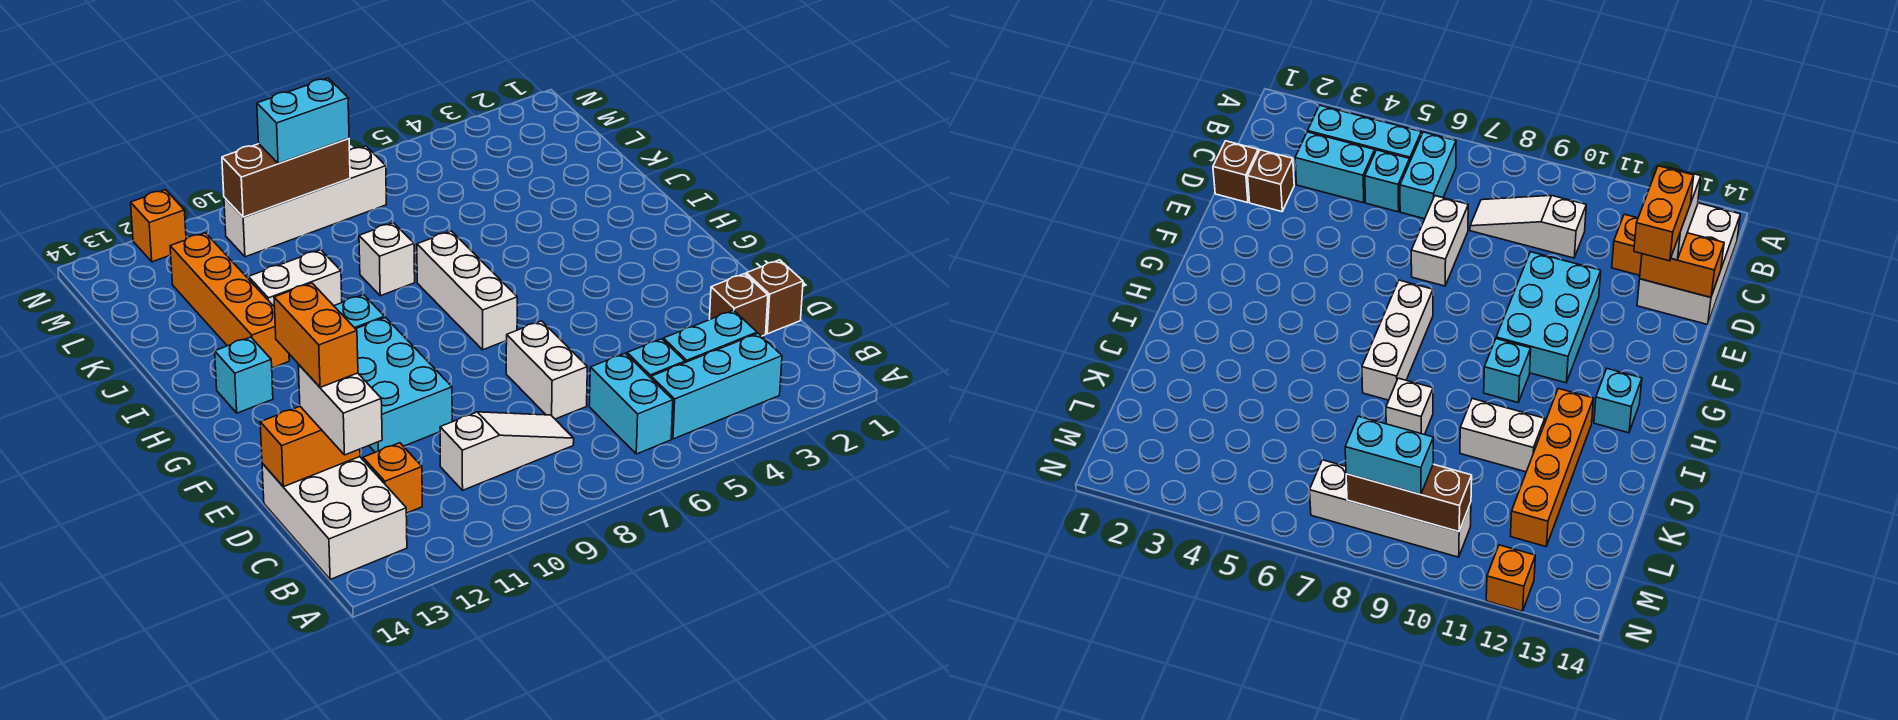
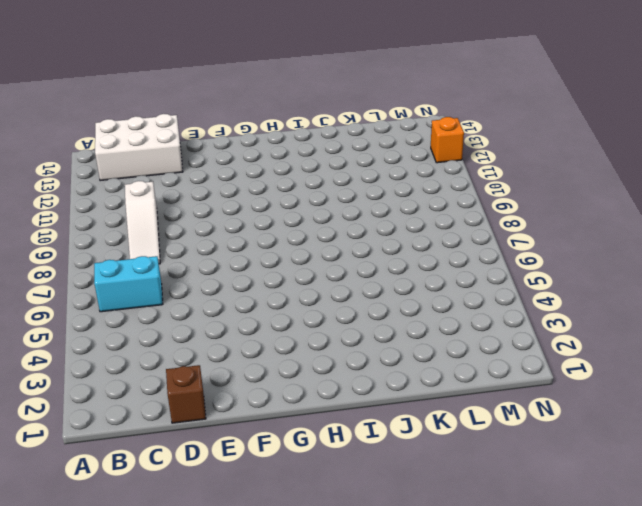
none -> cyan brick B3:B5 level 1
none -> cyan brick C3:C4 level 1
none -> cyan brick C5 level 1

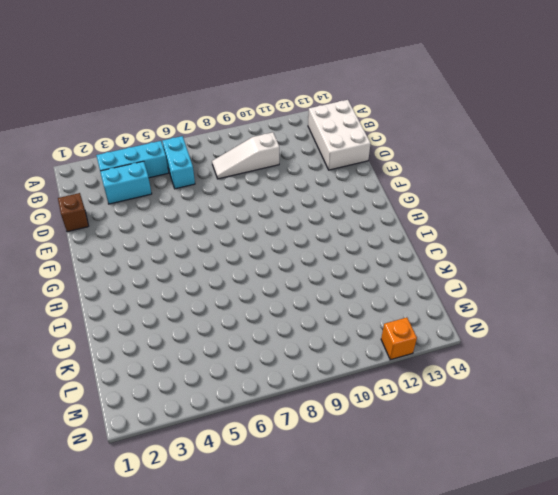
none -> cyan brick C5 level 1
none -> orange brick C12 level 1
none -> brown brick D2 level 1

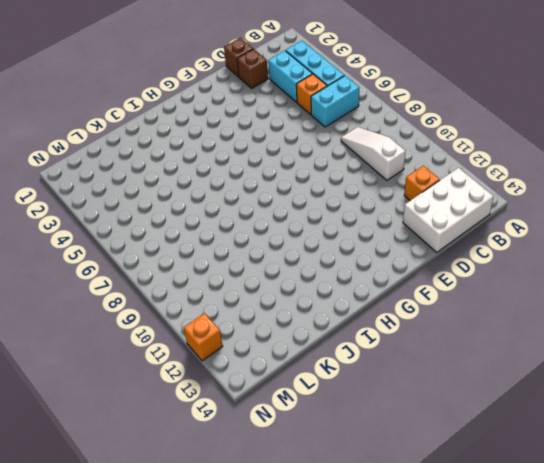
orange brick C5 level 1 -> cyan brick C5 level 1
none -> white brick D7:E7 level 1
none -> cyan brick E10:G11 level 1
none -> white brick G7:I7 level 1

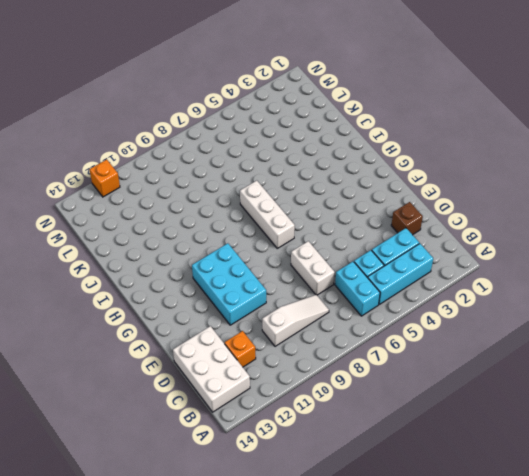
none -> brown brick D1 level 1
none -> cyan brick H10 level 1
none -> cyan brick H13 level 1

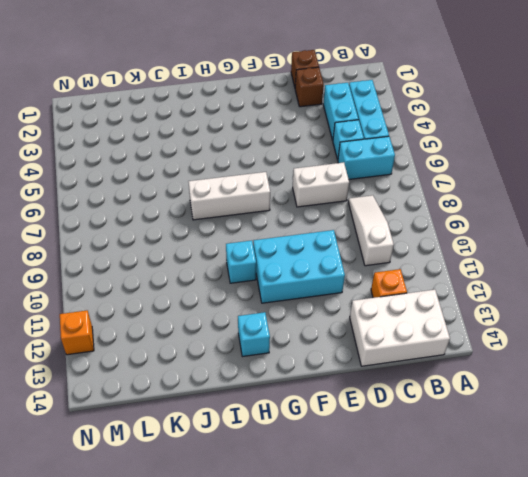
none -> orange brick I12:L12 level 1
none -> white brick J8 level 1
none -> white brick J10:J11 level 1

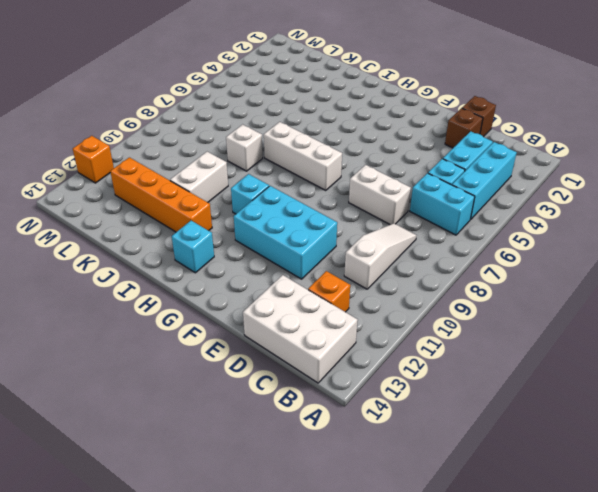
none -> white brick M7:M10 level 1
none -> orange brick D13:D14 level 2
none -> brown brick M8:M10 level 2

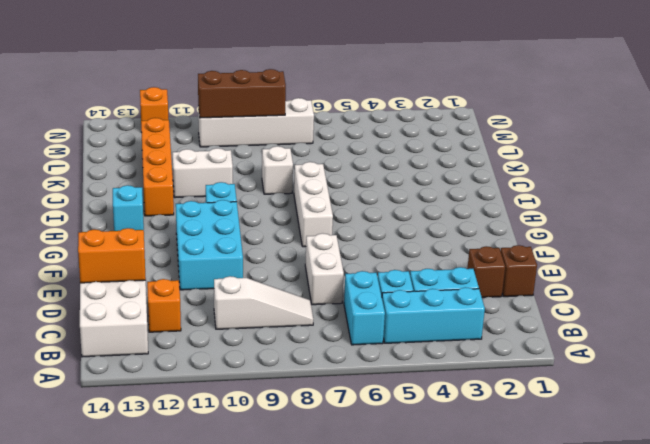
none -> white brick C13:D13 level 3
none -> cyan brick M8:M9 level 3
none -> orange brick D13:E13 level 4

